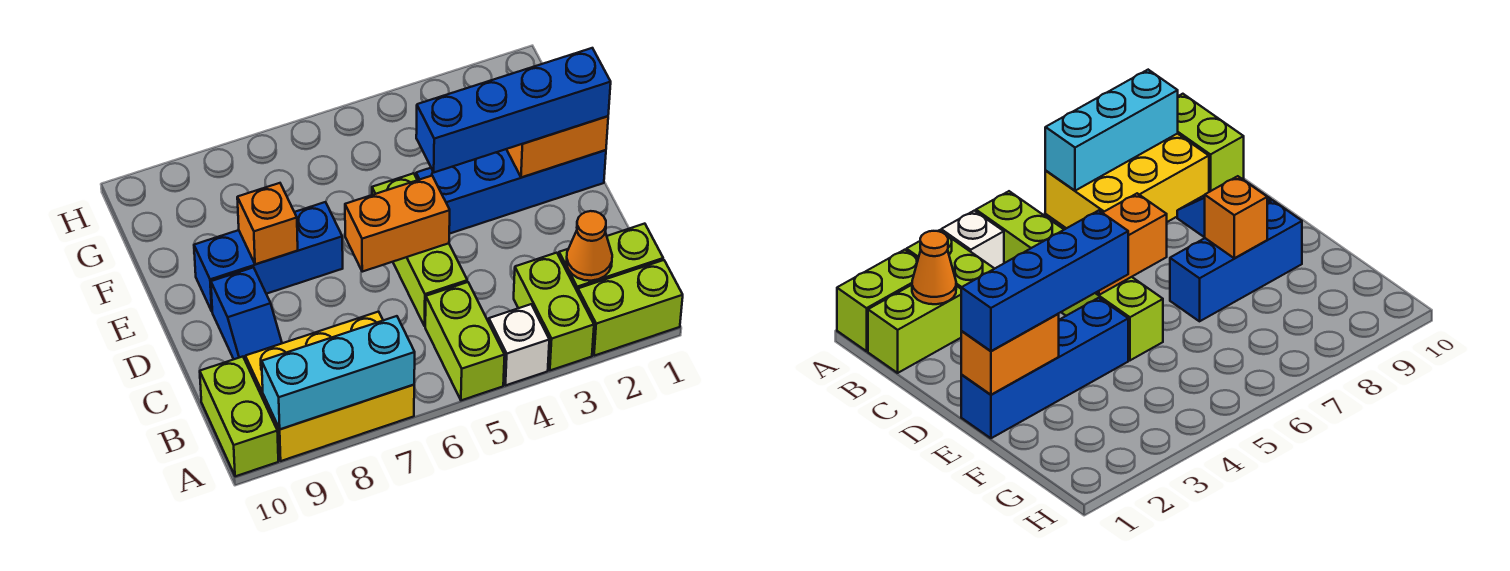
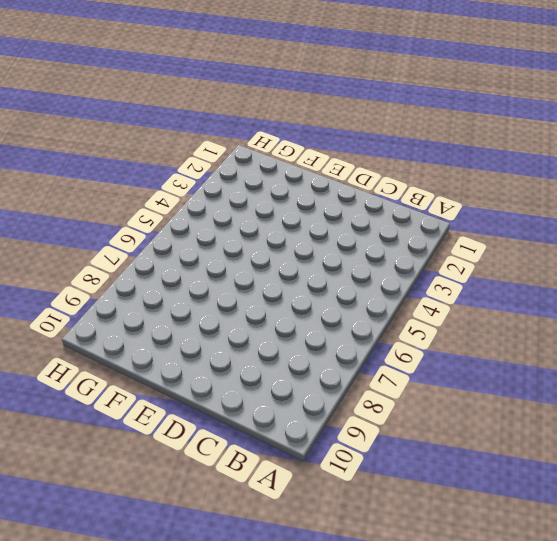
none -> lime brick A1:A2 level 1
none -> lime brick A3:B3 level 1
none -> white brick A4 level 1

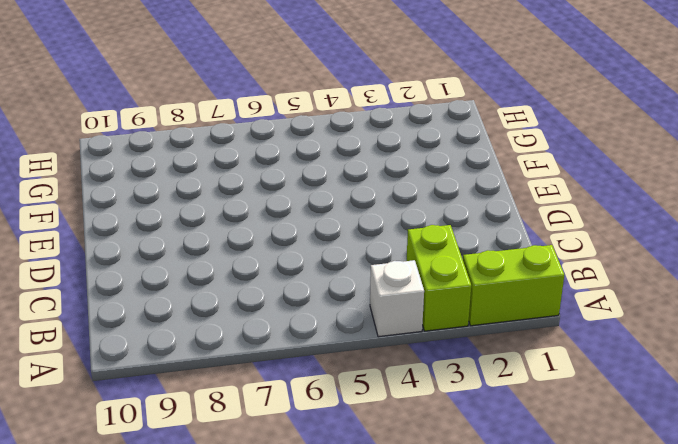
none -> lime brick A5:B5 level 1
none -> yellow brick A7:B9 level 1
none -> lime brick A10:B10 level 1

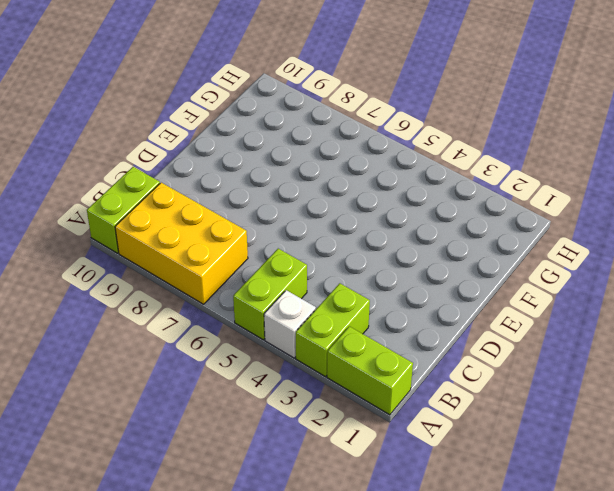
none -> lime brick B1:B2 level 1
none -> lime brick C5:E5 level 1
none -> blue slope C9:D9 level 1 top D

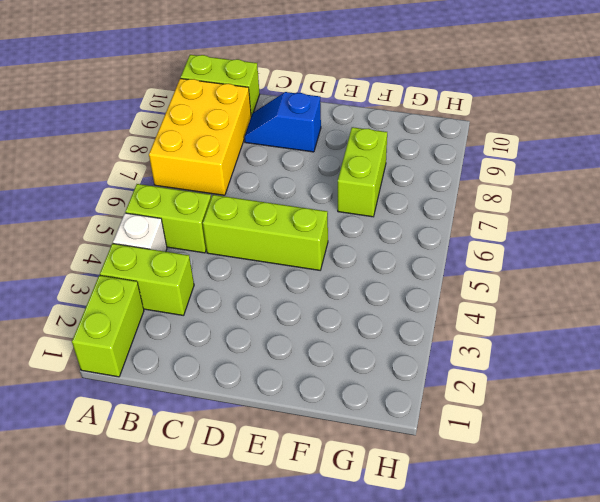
lime brick F7:F8 level 1 -> lime brick B1:B2 level 1
none -> blue brick E1:E4 level 1
none -> blue brick E7:E9 level 1
none -> cyan brick A7:A9 level 2

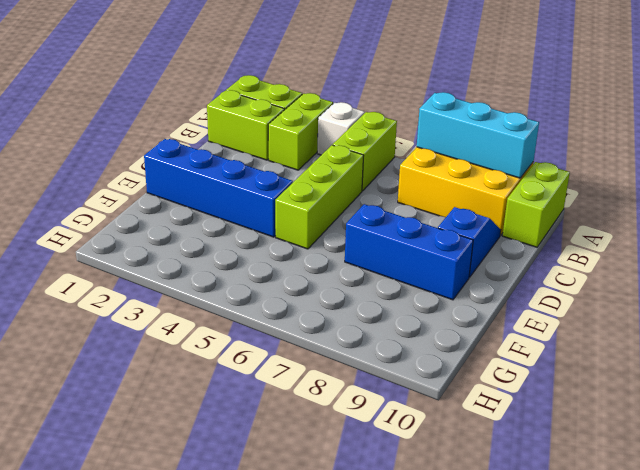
none -> orange cone B2 level 2
none -> orange brick D5:D6 level 2
none -> orange brick E1:E2 level 2

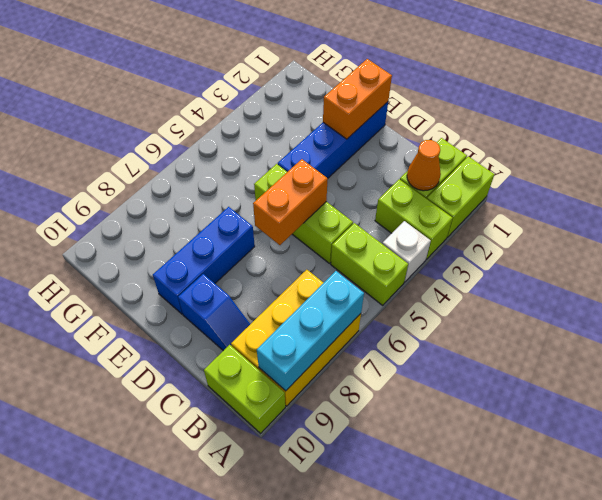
none -> orange brick E8 level 2
none -> blue brick E1:E4 level 3

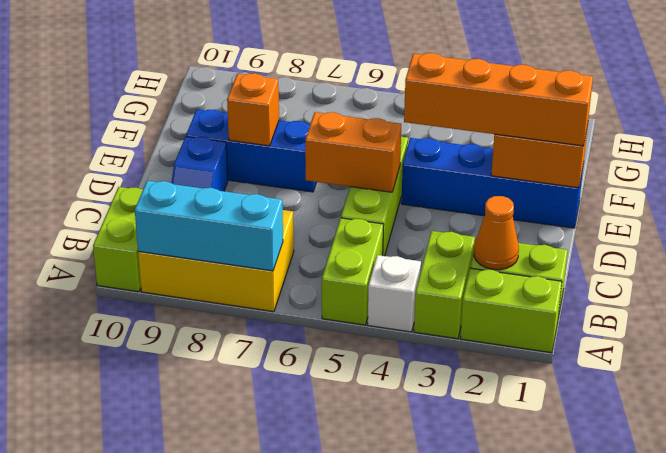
orange brick E1:E4 level 3 -> blue brick E1:E4 level 3

